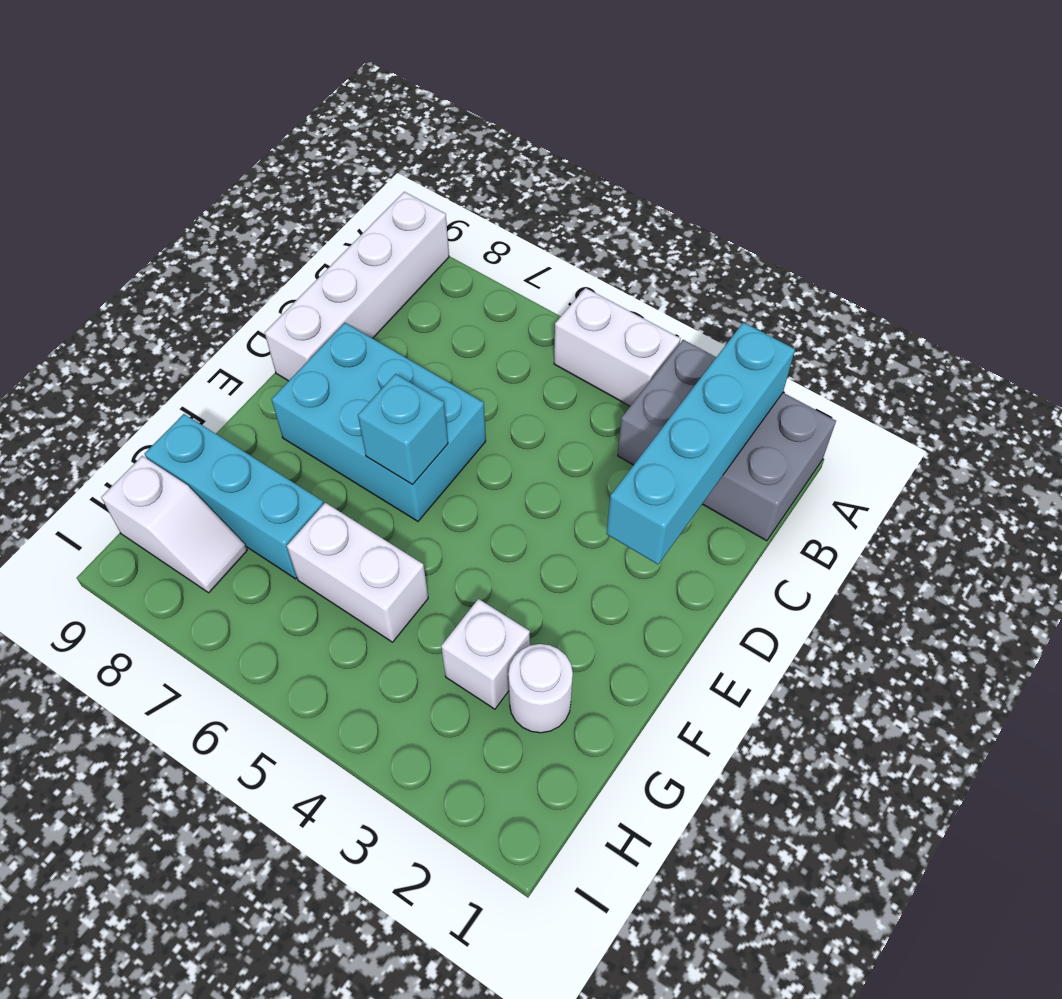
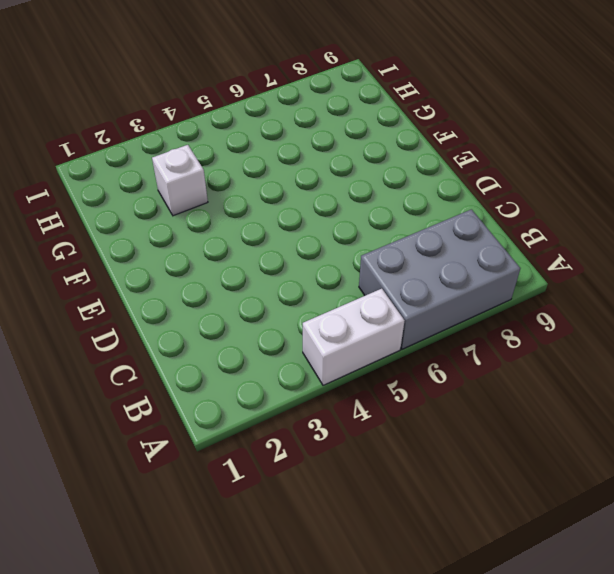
grey brick A6:B8 level 1 -> grey brick A1:B3 level 1
none -> white brick A9:D9 level 1
none -> cyan brick D6:E8 level 1

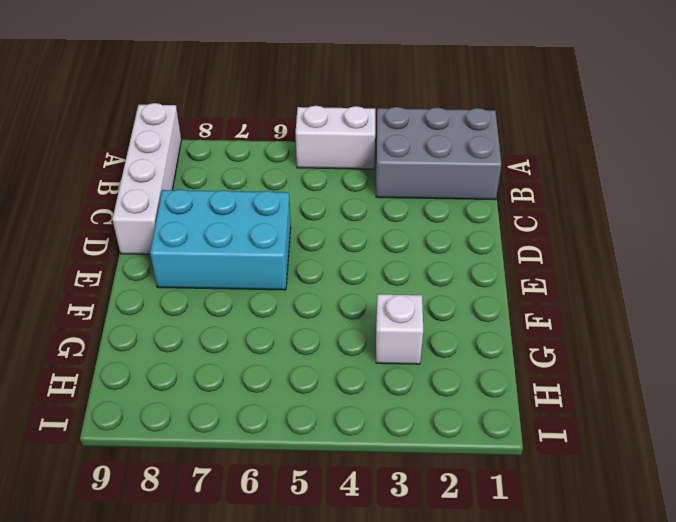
none -> white round brick G2 level 1
none -> white brick G5:G6 level 1

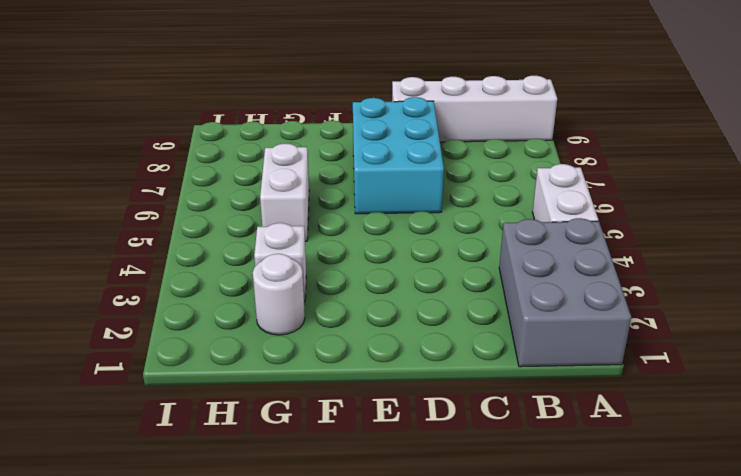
none -> cyan brick G7:G9 level 1
none -> white slope H8:H9 level 1 top 9

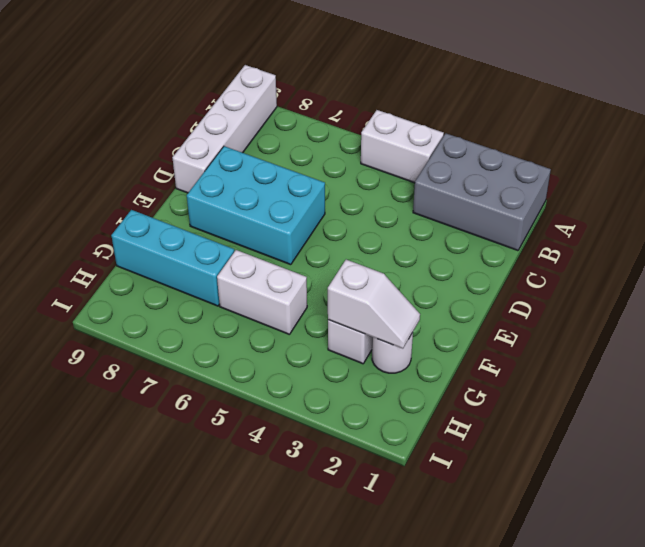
white slope G2:G3 level 2 top 3 -> white slope H8:H9 level 1 top 9
none -> cyan brick A2:D2 level 2
none -> cyan brick E6 level 2

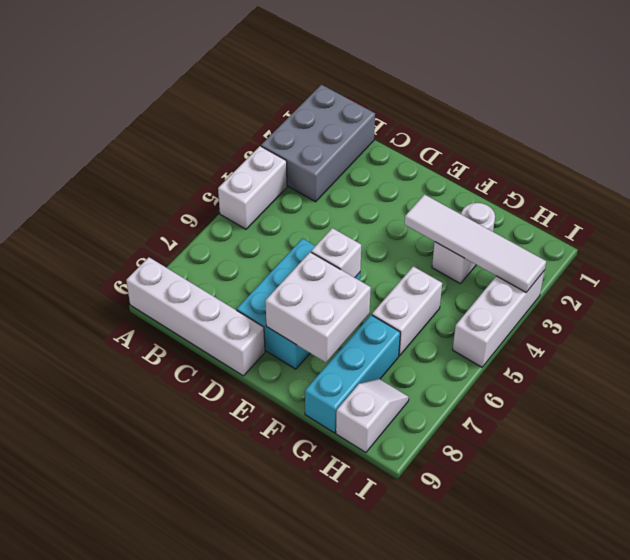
white brick E6 level 2 -> cyan brick E6 level 2
white brick E7:F8 level 2 -> none
white tile F3:I3 level 2 -> none
white brick I3:I5 level 1 -> none
none -> cyan brick A2:D2 level 2

